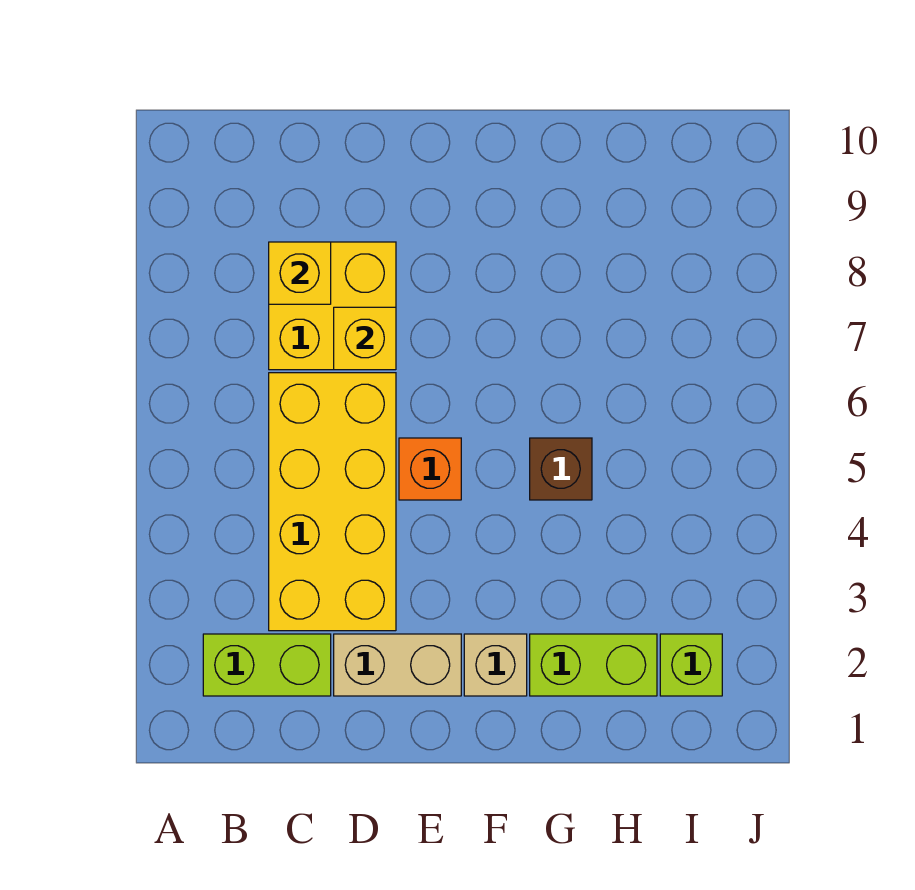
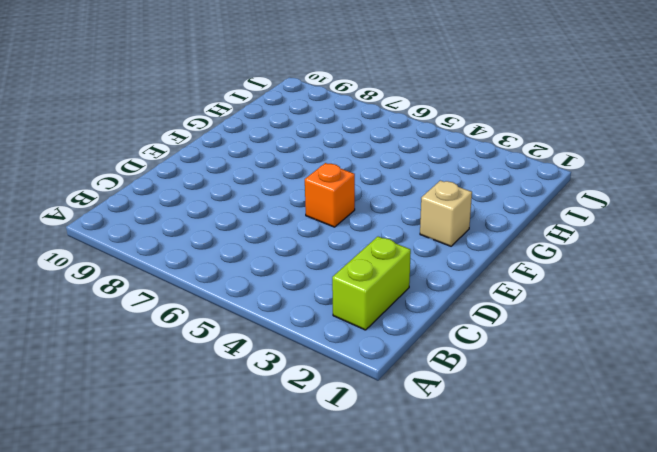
none -> yellow brick C3:D6 level 1
none -> yellow brick C7:D8 level 1

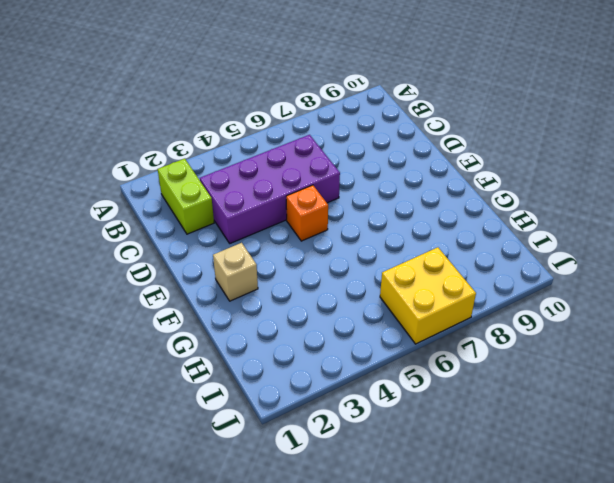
purple brick C3:D6 level 1 -> yellow brick C3:D6 level 1
yellow brick I6:J7 level 1 -> yellow brick C7:D8 level 1
none -> tan brick D2:E2 level 1
none -> lime brick G2:H2 level 1

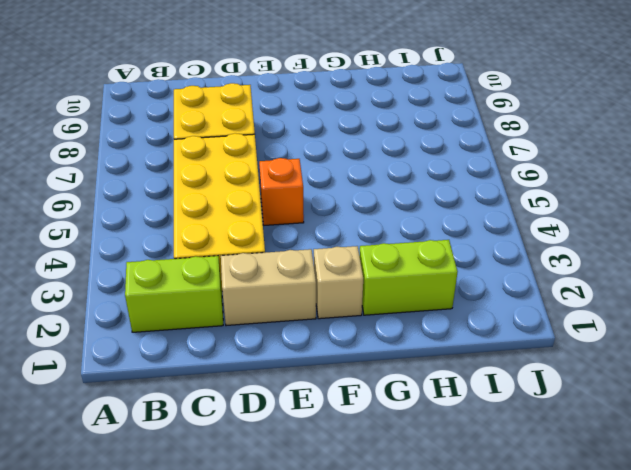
none -> brown brick G5 level 1
none -> lime brick I2 level 1

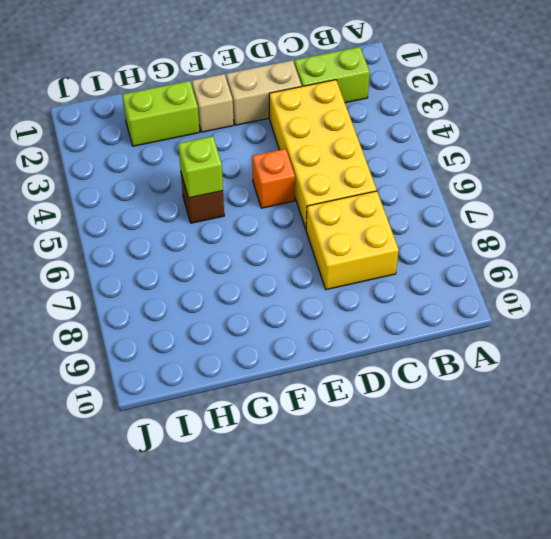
lime brick G5 level 2 -> lime brick I2 level 1
none -> yellow brick C8 level 2
none -> yellow brick D7 level 2

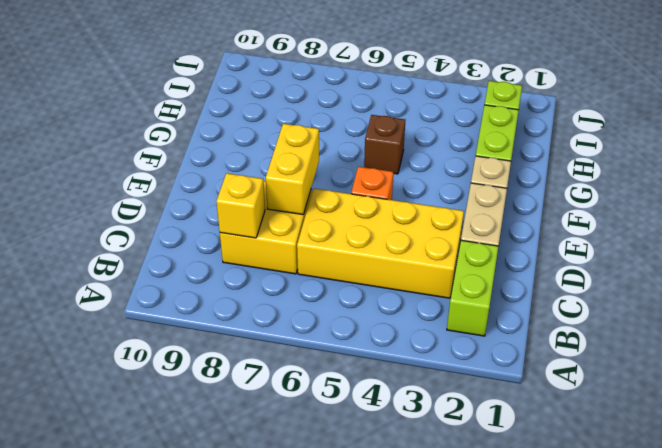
yellow brick D7:E7 level 2 -> yellow brick D7 level 2

